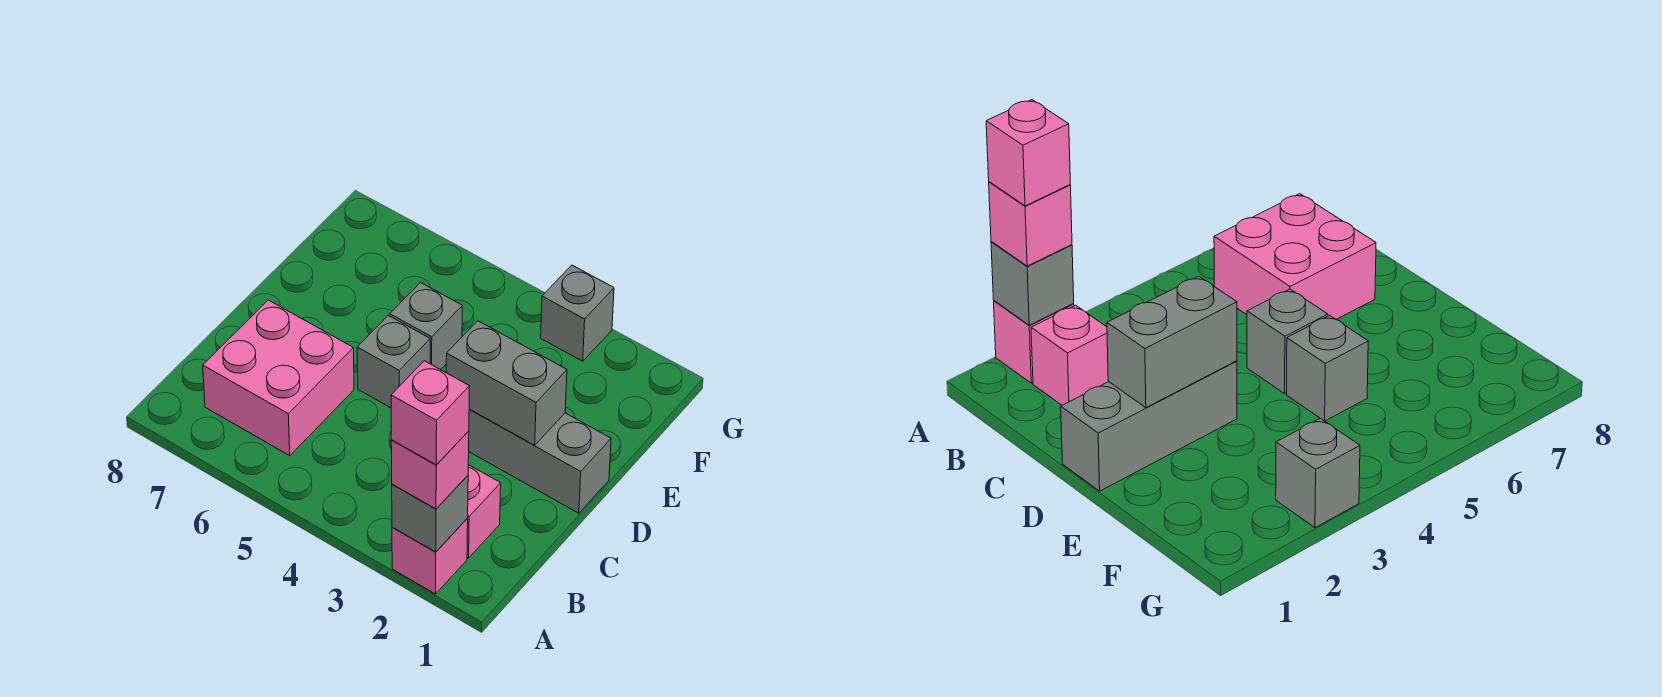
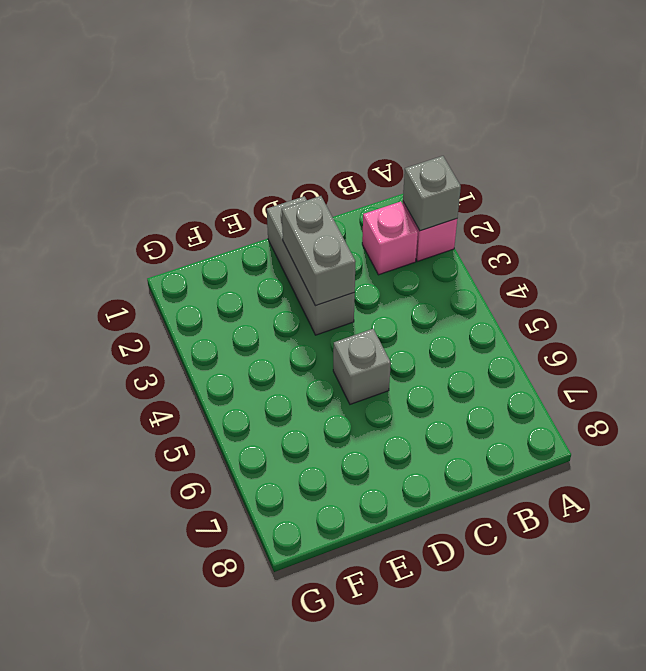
none -> pink brick B6:C7 level 1
none -> grey brick E5 level 1

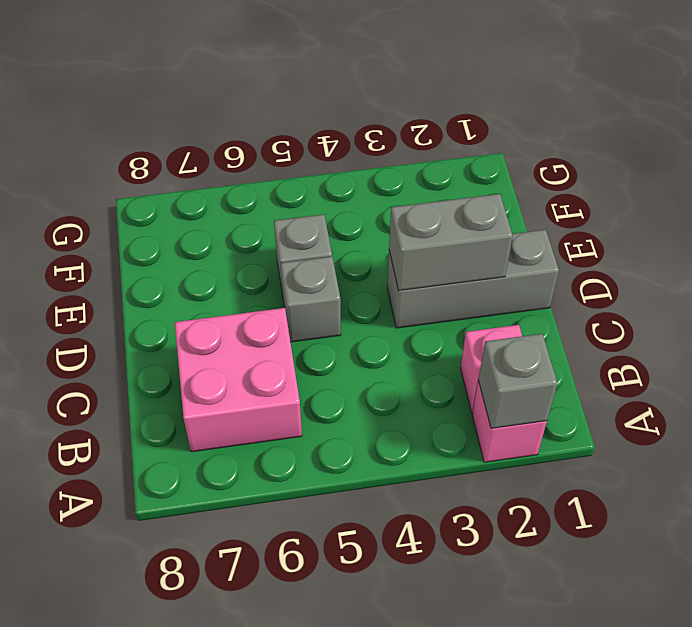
none -> grey brick G3 level 1
none -> pink brick A2 level 3

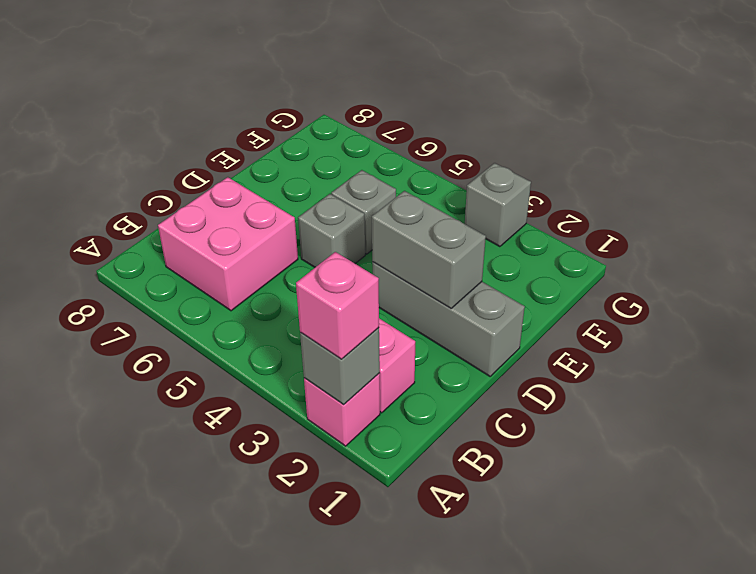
none -> pink brick A2 level 4

